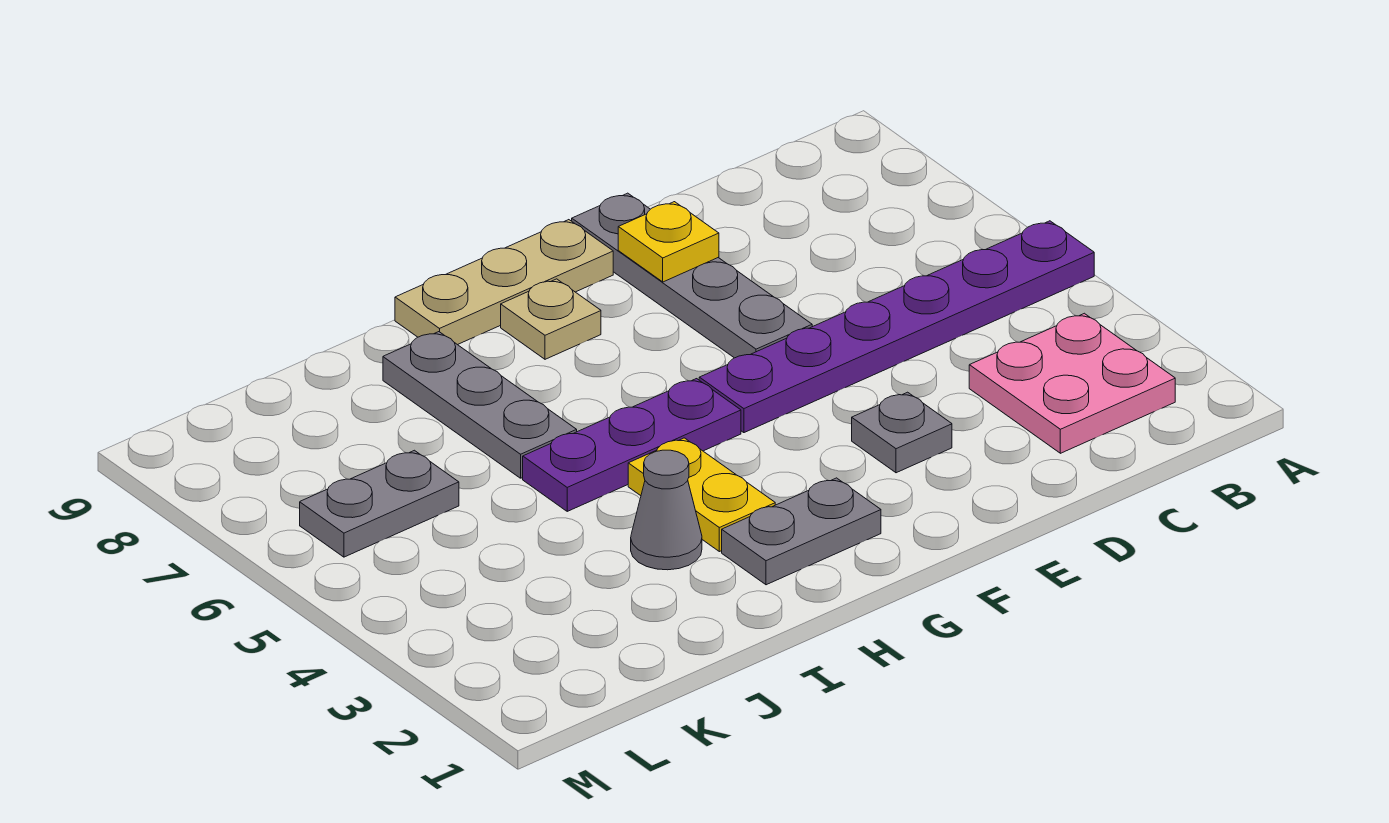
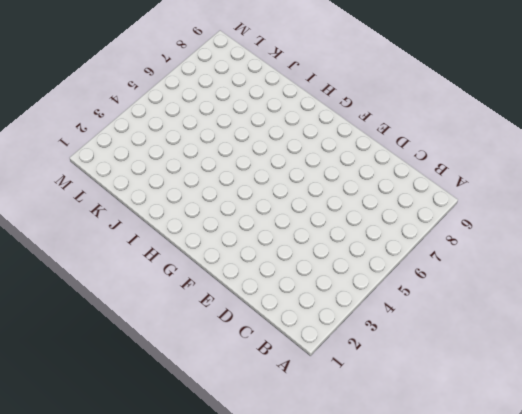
none -> purple plate A5:F5 level 1
none -> pink plate B2:C3 level 1
none -> grey plate E3 level 1

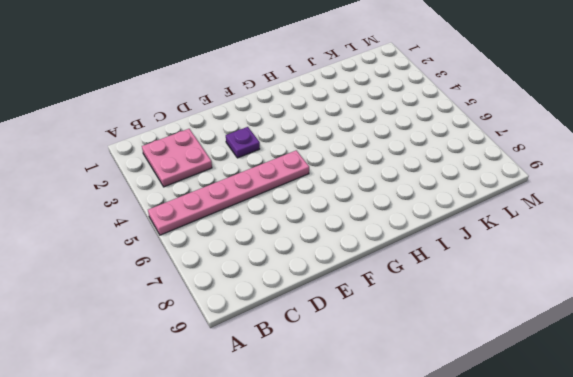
pink plate A5:F5 level 1 -> purple plate A5:F5 level 1
purple plate E3 level 1 -> grey plate E3 level 1
none -> grey plate E6:E9 level 1
none -> tan plate F9:H9 level 1
none -> grey plate G2:H2 level 1

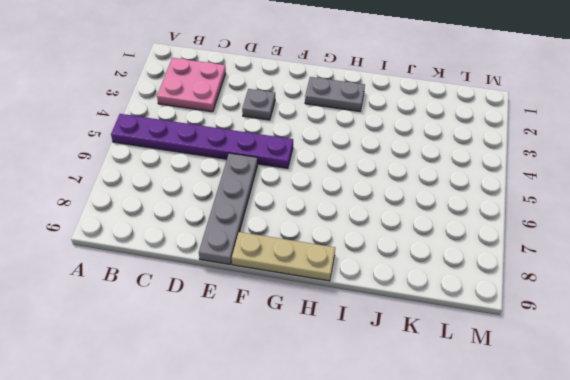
none -> purple plate G5:I5 level 1
none -> tan plate G8 level 1
none -> yellow plate H3:H4 level 1

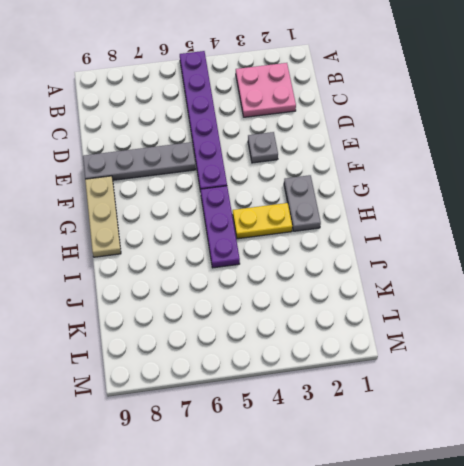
none -> tan plate G8 level 1
none -> grey cone I3 level 1
none -> grey plate I6:I8 level 1

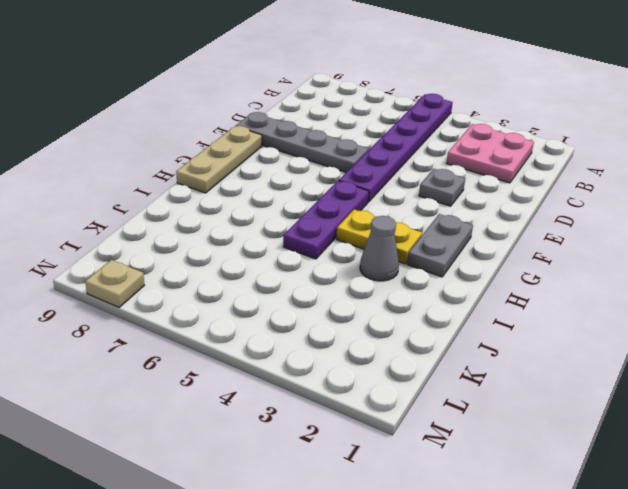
tan plate M8 level 1 -> tan plate G8 level 1
none -> grey plate I6:I8 level 1
none -> grey plate K6:L6 level 1
none -> yellow plate E8 level 2

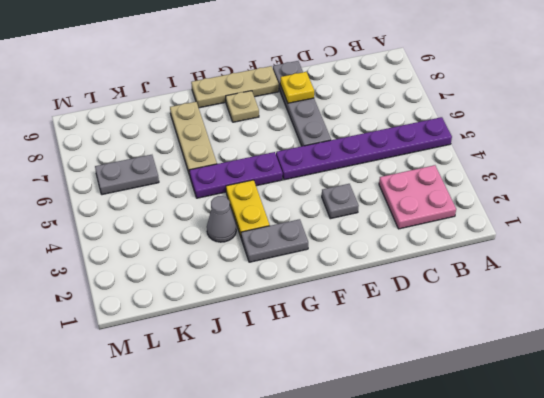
tan plate I6:I8 level 1 -> grey plate I6:I8 level 1

